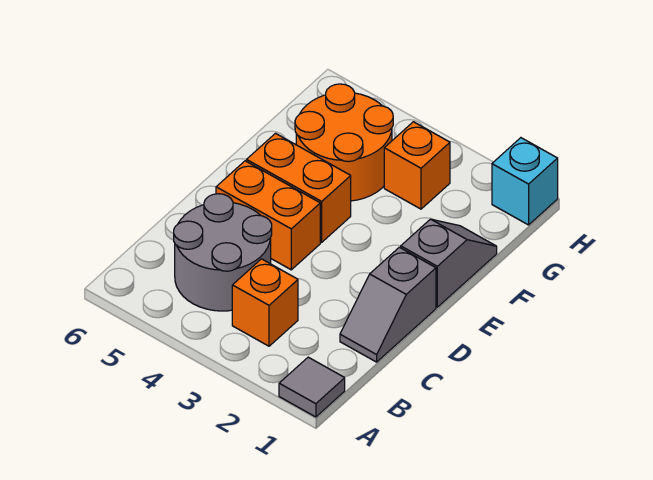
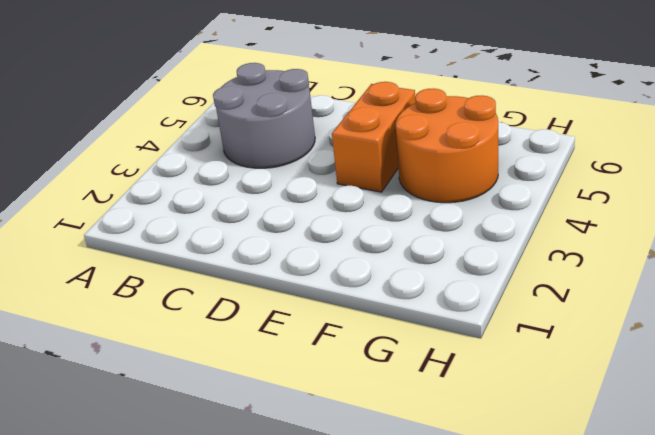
none -> grey tile A1 level 1
none -> orange brick B3 level 1

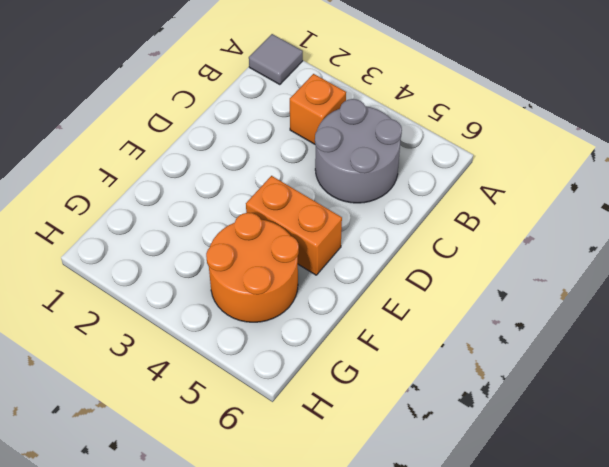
none -> grey slope C1:D1 level 1 top D
none -> orange brick D4:D5 level 1

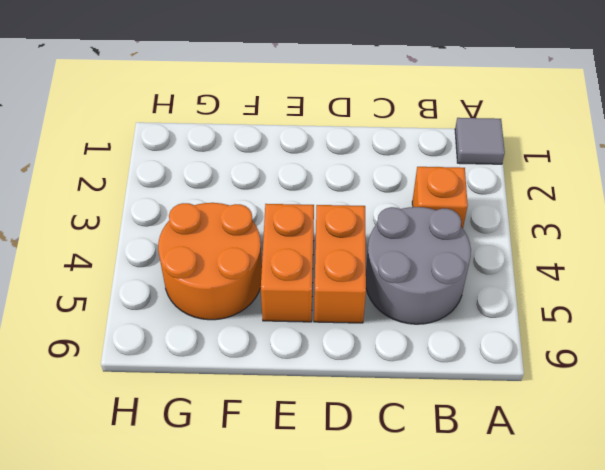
none -> grey slope C1:D1 level 1 top D
none -> grey slope E1:F1 level 1 top E

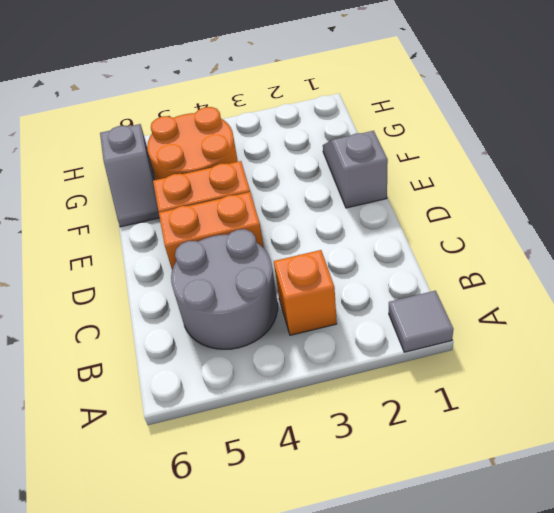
grey slope F6:G6 level 1 top G -> grey slope C1:D1 level 1 top D
none -> orange brick G3 level 1
none -> cyan brick H1 level 1

